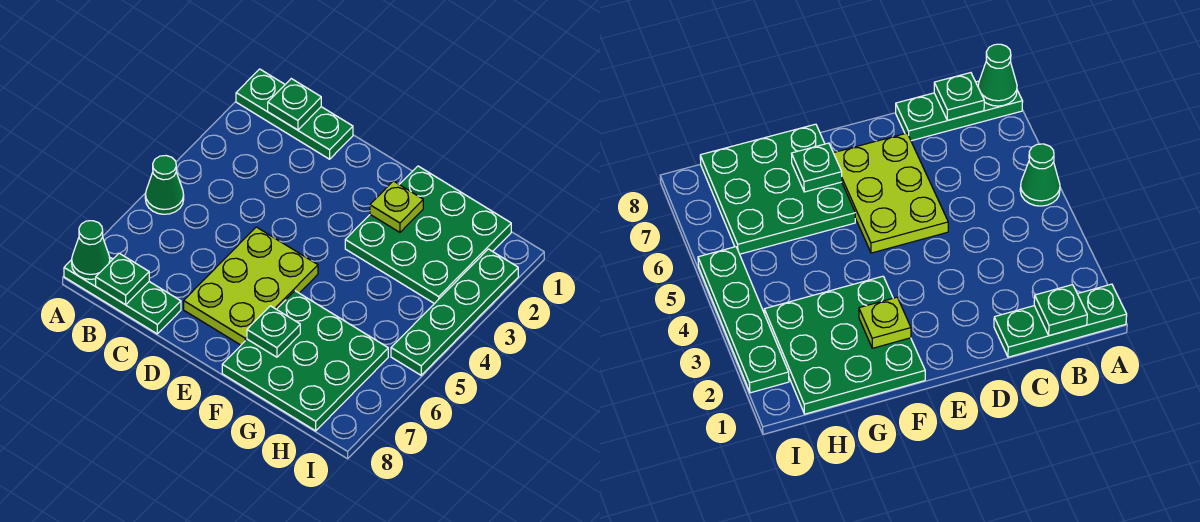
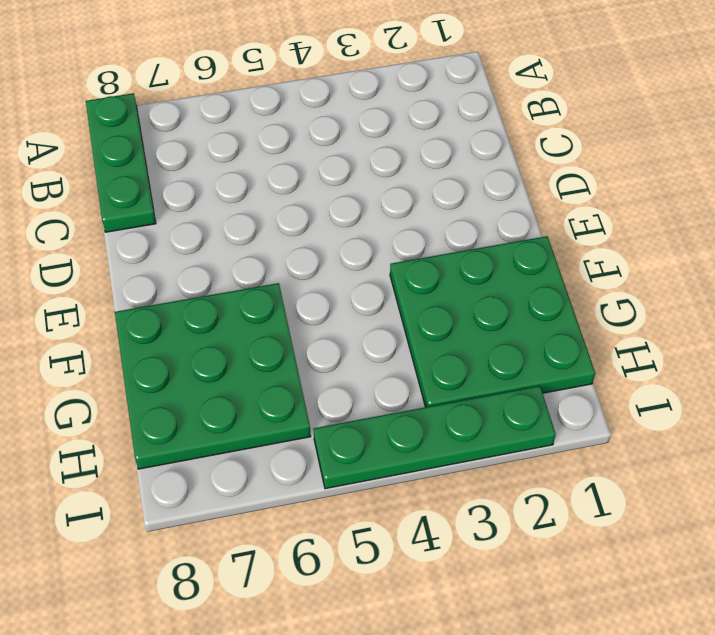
none -> green plate A1:C1 level 1
none -> green cone A5 level 1
none -> lime plate D5:E7 level 1

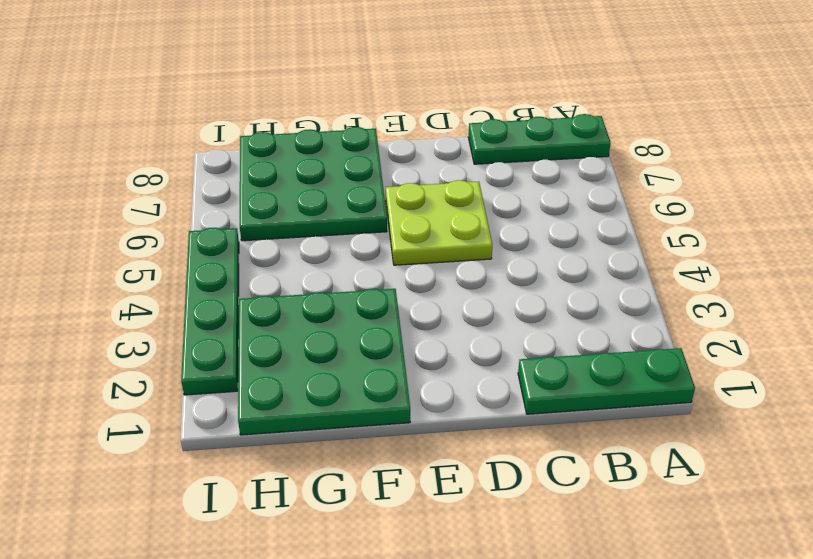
lime plate D5:E6 level 1 -> lime plate D5:E7 level 1
none -> green cone A5 level 1
none -> green cone A8 level 2
none -> green plate B1 level 2

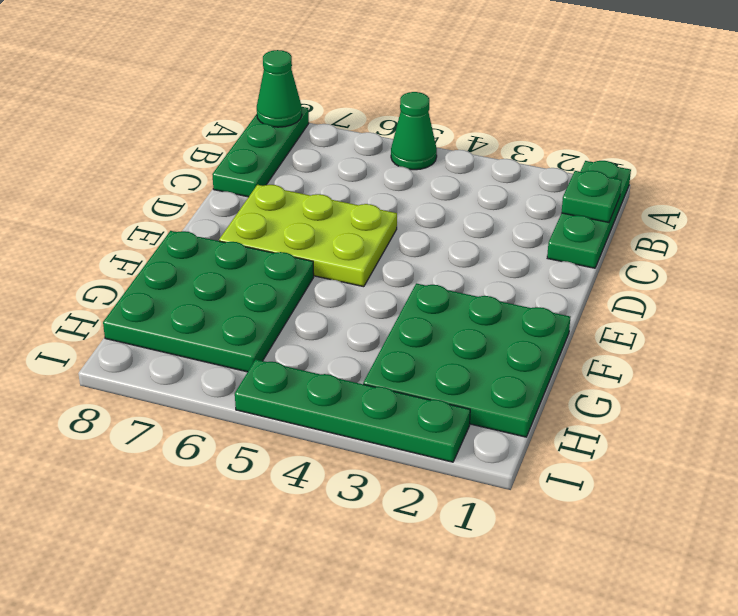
none -> green plate B8 level 2
none -> lime plate F2 level 2
none -> green plate F7 level 2

